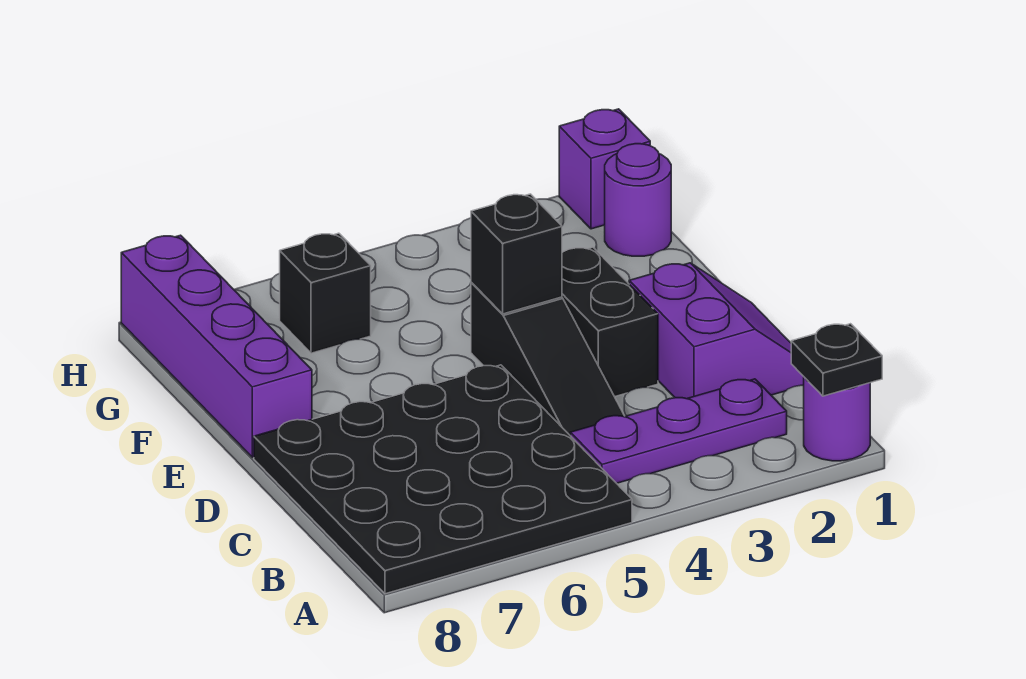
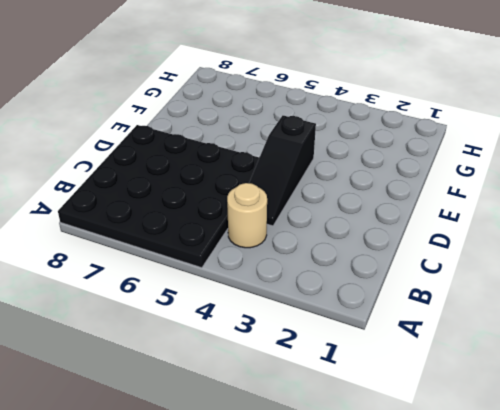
tan round brick B4 level 1 -> purple plate B2:B4 level 1
none -> purple round brick A1 level 1
none -> purple slope C1:D2 level 1 top 2
none -> black brick D3:E3 level 1

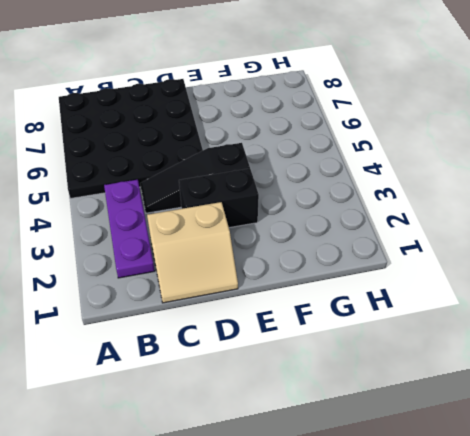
tan slope C1:D2 level 1 top 2 -> purple slope C1:D2 level 1 top 2
none -> purple round brick A1 level 1
none -> purple brick E8:H8 level 1
none -> purple round brick G1 level 1

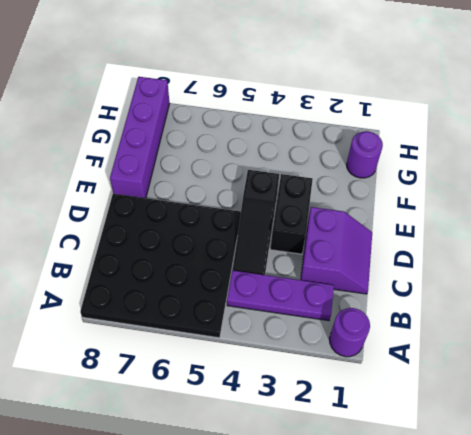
none -> black brick G6 level 1
none -> purple brick H1 level 1
none -> black plate A1 level 2

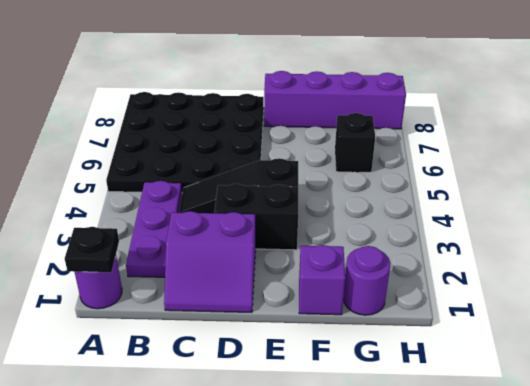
purple brick F1 level 1 -> purple brick H1 level 1
none -> black brick E4 level 2

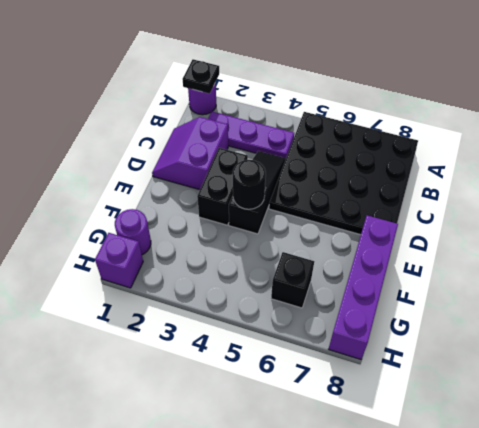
black round brick E4 level 2 -> black brick E4 level 2

